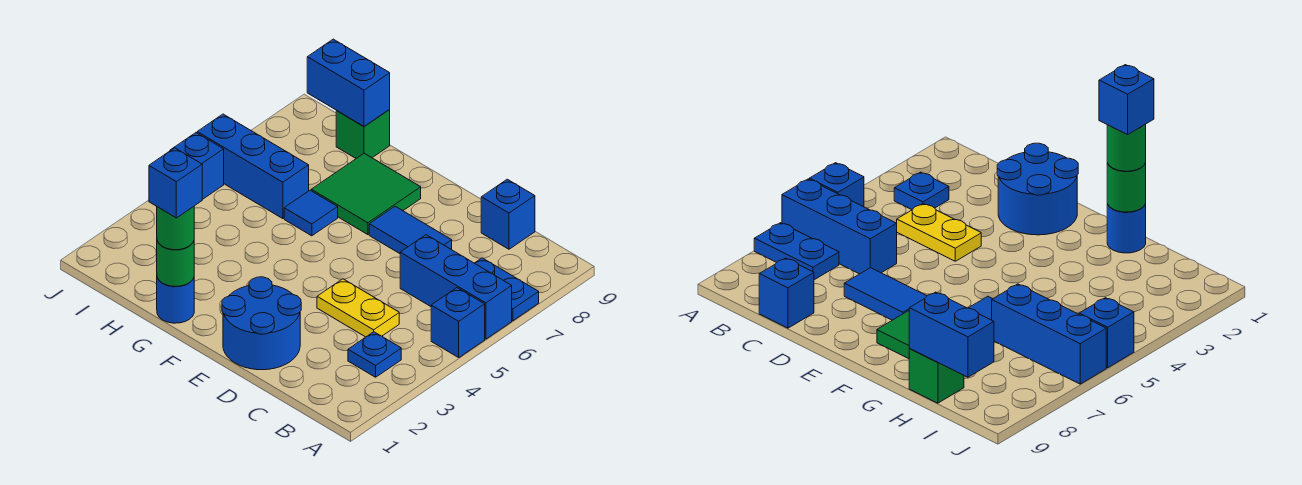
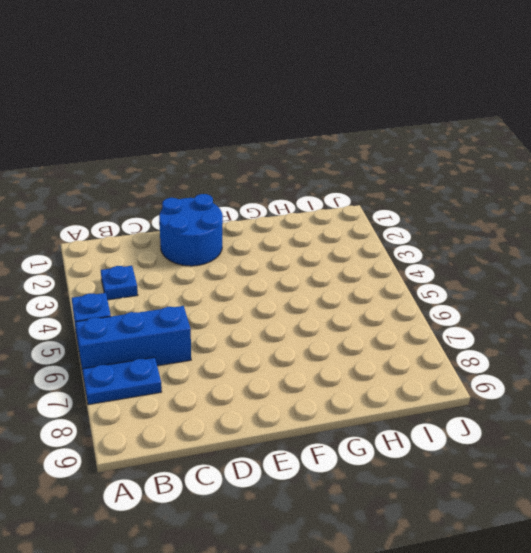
none -> yellow plate C4:D4 level 1
none -> blue brick C9 level 1
none -> blue tile D7:E7 level 1

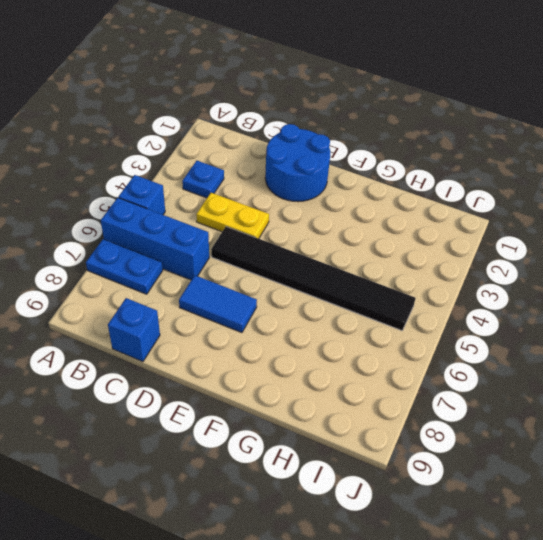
black tile D5:I5 level 1 -> none
none -> green tile F7:G8 level 1
none -> blue round brick G1 level 1
none -> blue tile G6 level 1

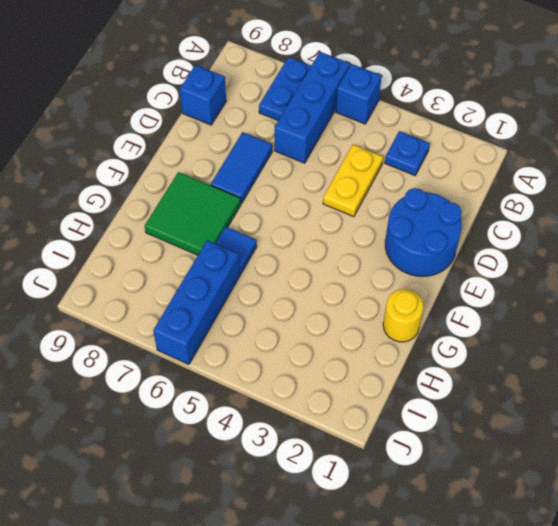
yellow round brick G1 level 1 -> blue round brick G1 level 1
none -> green brick H9 level 1
none -> blue brick J5 level 1
none -> green round brick G1 level 2

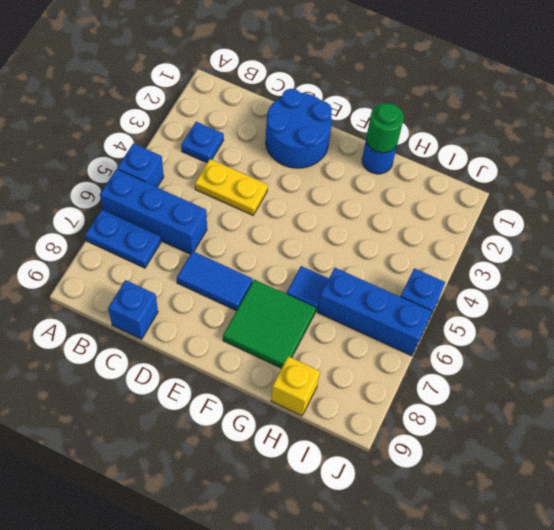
yellow brick H9 level 1 -> green brick H9 level 1
none -> blue brick H9:I9 level 2
none -> green round brick G1 level 3
none -> blue brick G1 level 4

